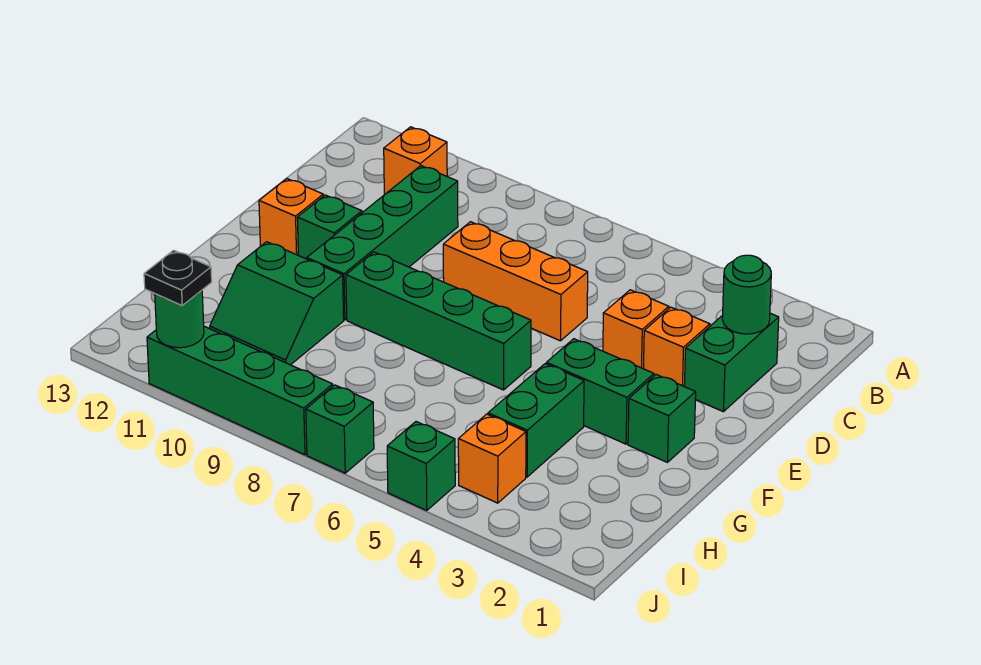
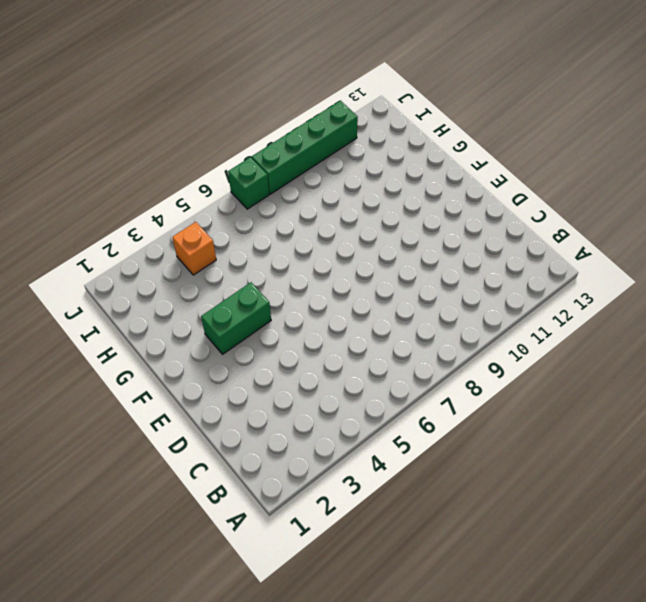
none -> orange brick B11 level 1
none -> green brick C2:D2 level 1
none -> green brick C10:F10 level 1

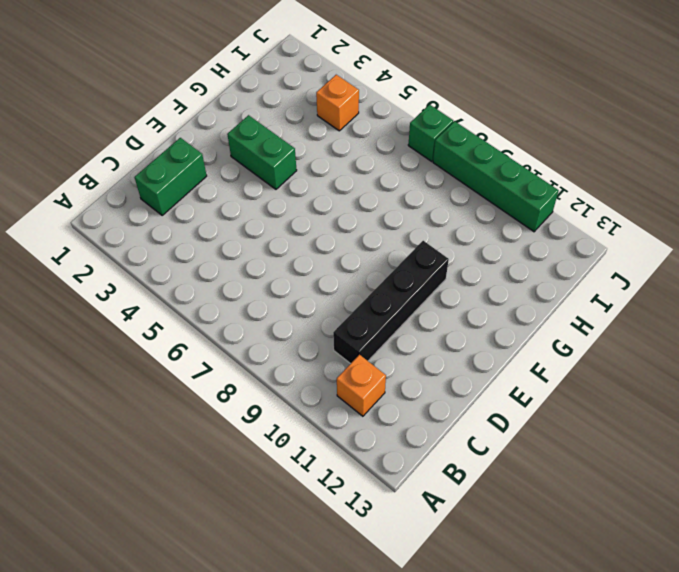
black brick C10:F10 level 1 -> green brick C10:F10 level 1
none -> orange brick D3 level 1
none -> orange brick D4 level 1
none -> orange brick D6:D8 level 1

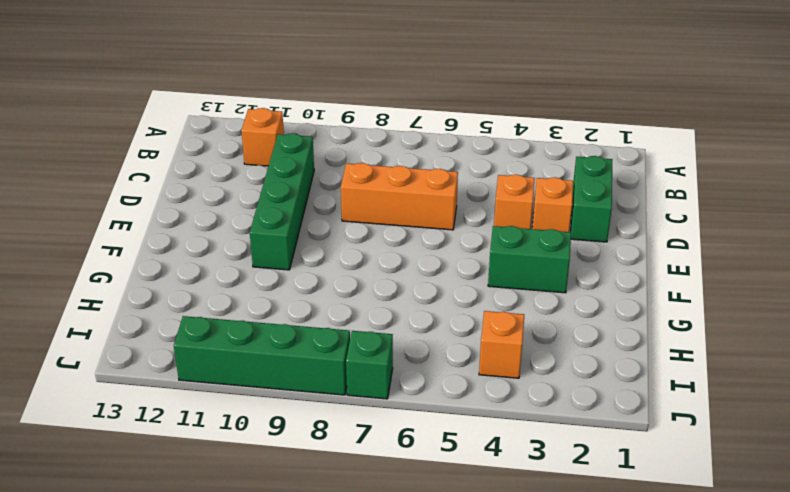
none -> green brick E11 level 1
none -> orange brick E12 level 1
none -> green brick F2 level 1

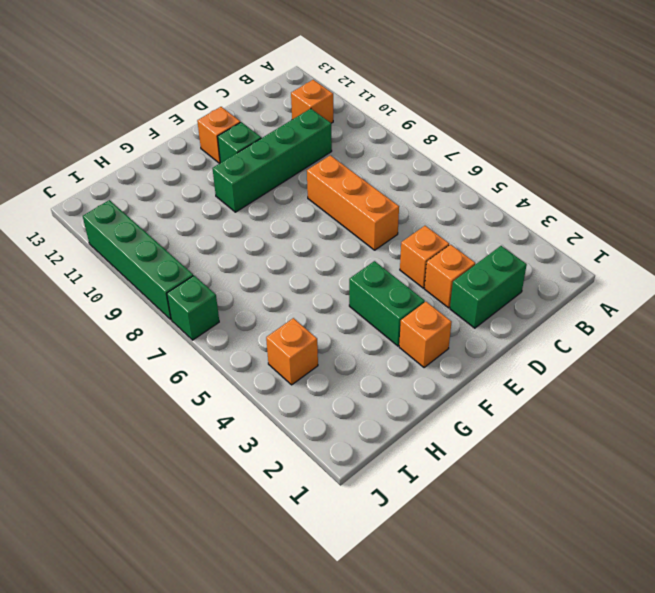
orange brick F2 level 1 -> green brick F2 level 1
none -> green brick F6:F9 level 1
none -> green brick G4:H4 level 1
none -> green slope G10:H11 level 1 top G

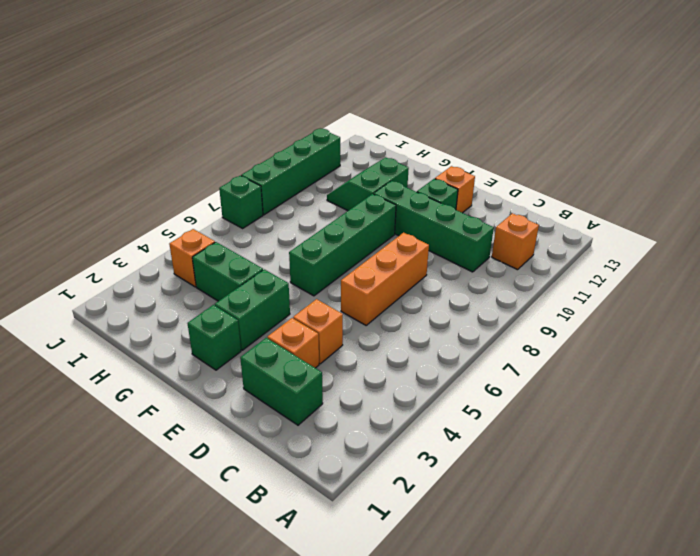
none -> green brick J5 level 1
none -> green round brick C2 level 2
none -> green round brick J11 level 2

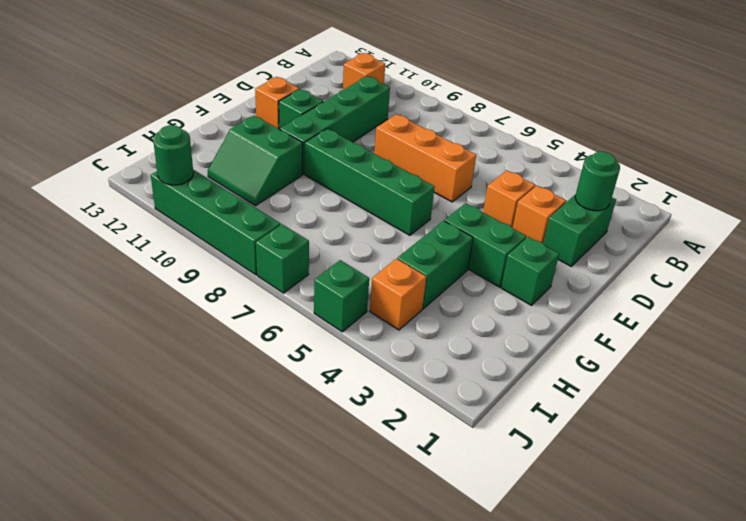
none -> black plate J11 level 3

